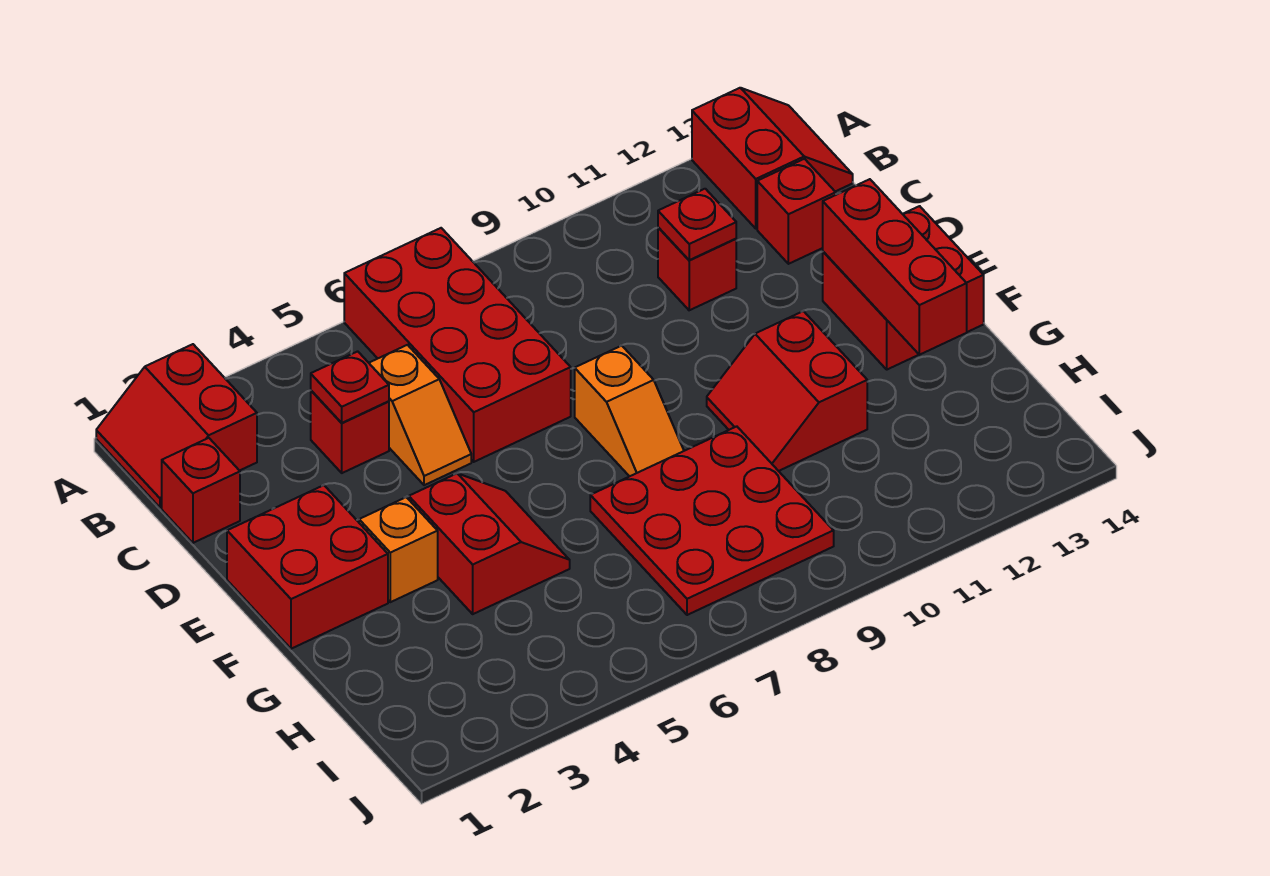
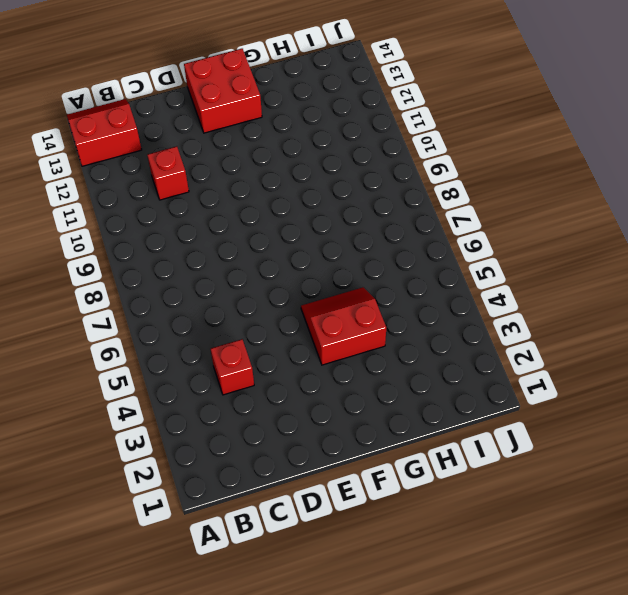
none -> red slope A1:B2 level 1 top 2
none -> red brick A6:D7 level 1
none -> red brick C1 level 1

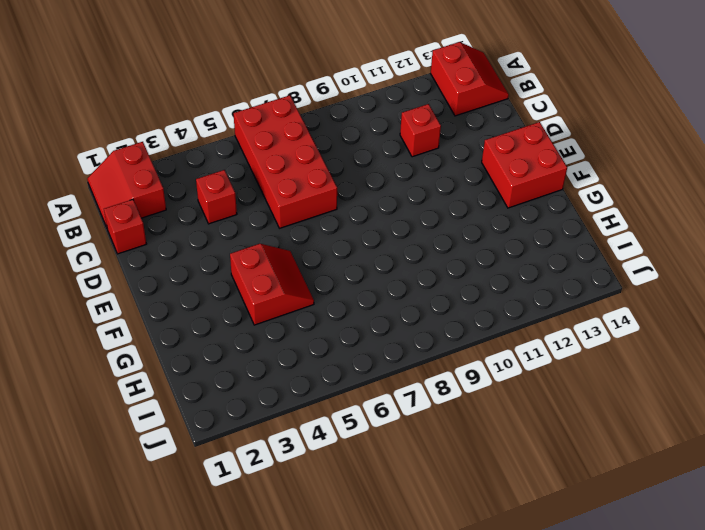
none -> orange slope C5:D5 level 1 top C
none -> red brick C13 level 1
none -> red brick E1:F2 level 1

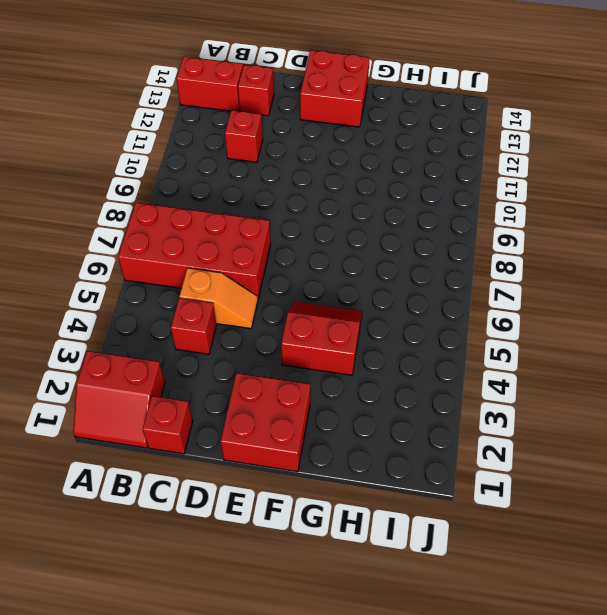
none -> orange slope E8:F8 level 1 top E
none -> orange brick F3 level 1
none -> red slope F10:G11 level 1 top 11

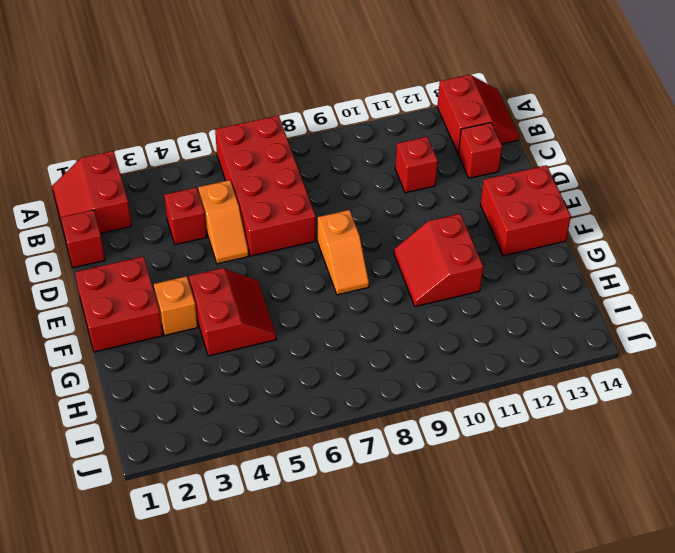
none -> red plate G7:I9 level 1
none -> red plate C4 level 2
none -> red plate C11 level 2

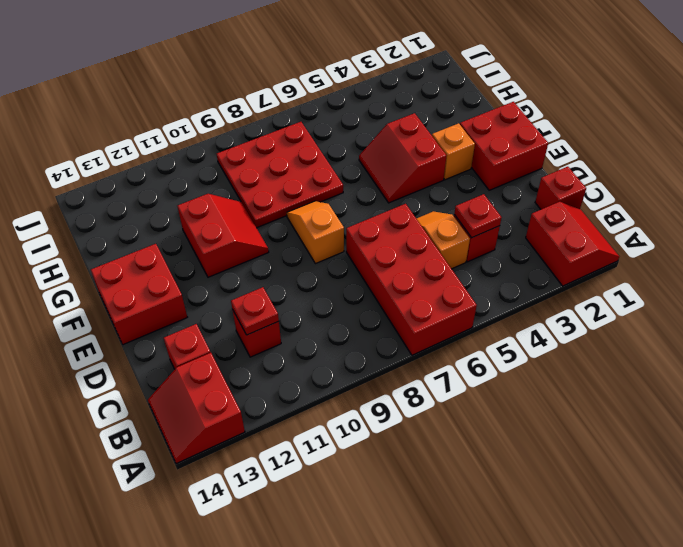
none -> red brick E13:G13 level 2

